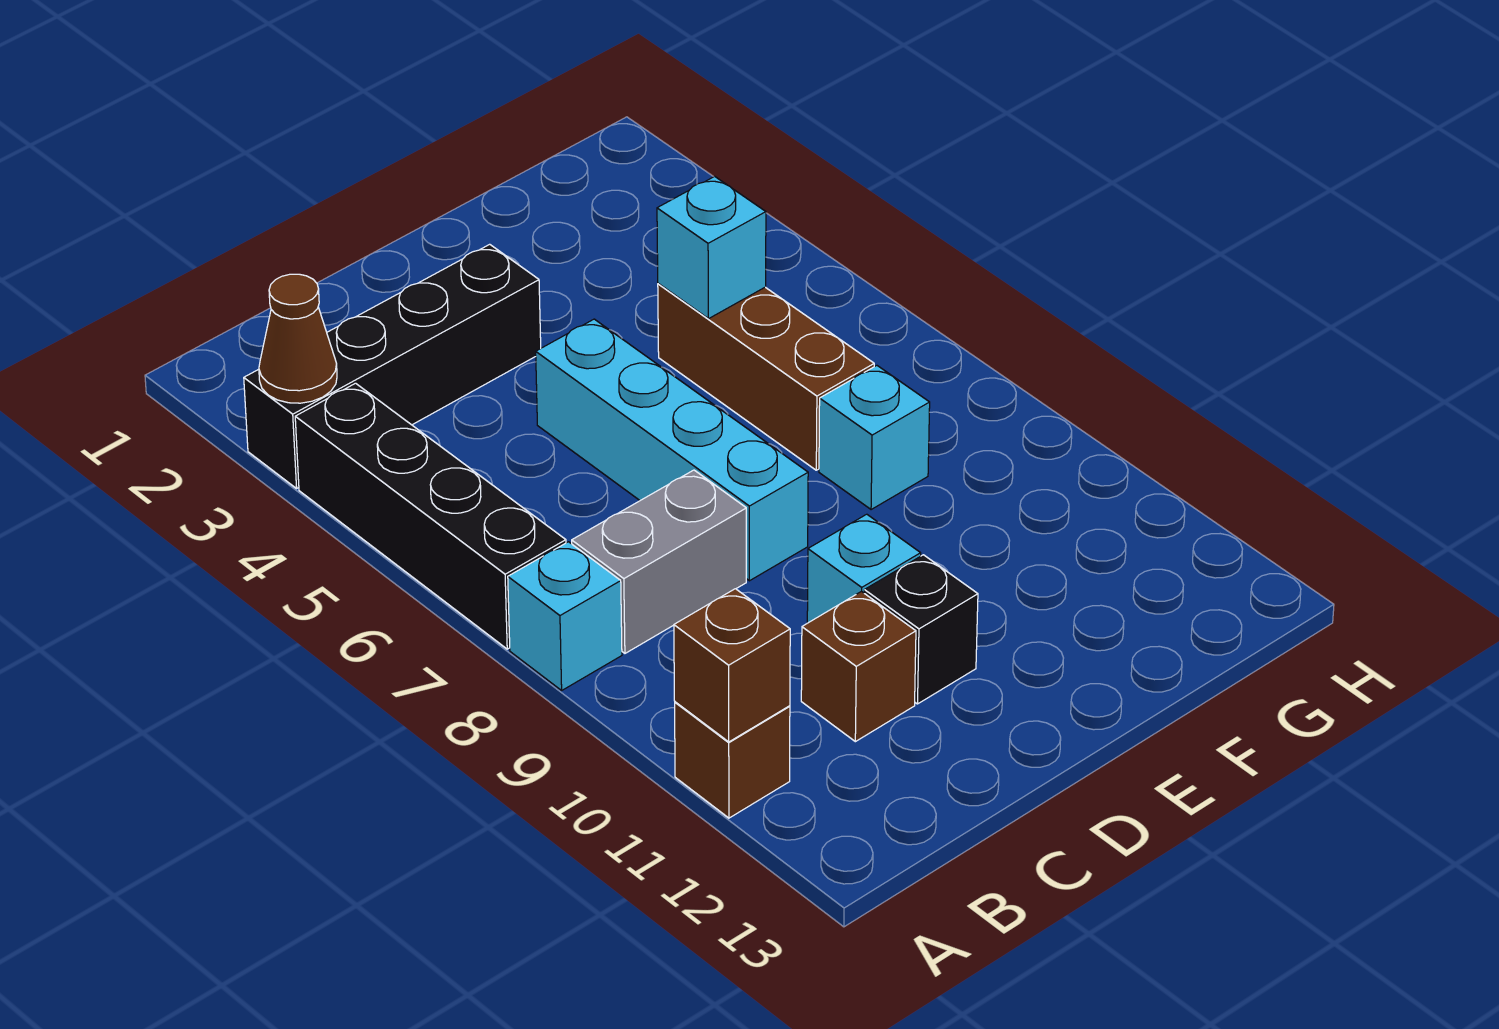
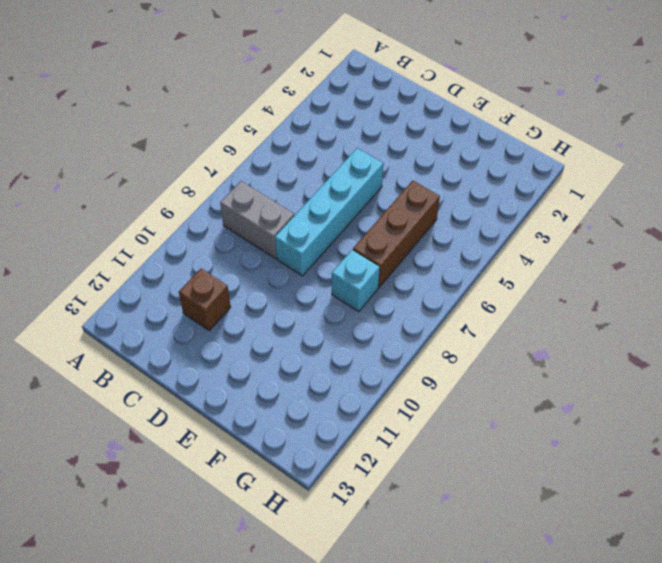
none -> black brick A3:D3 level 1
none -> black brick A4:A7 level 1
none -> cyan brick A8 level 1

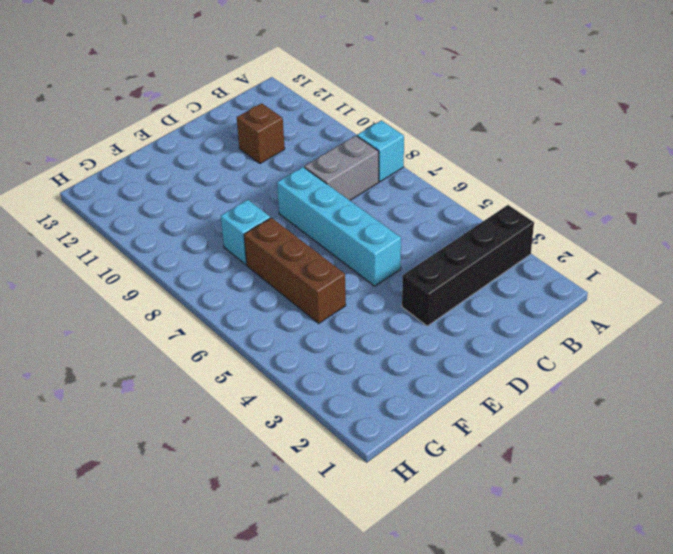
none -> black brick A4:A7 level 1
none -> brown brick A11 level 1
none -> cyan brick D10 level 1

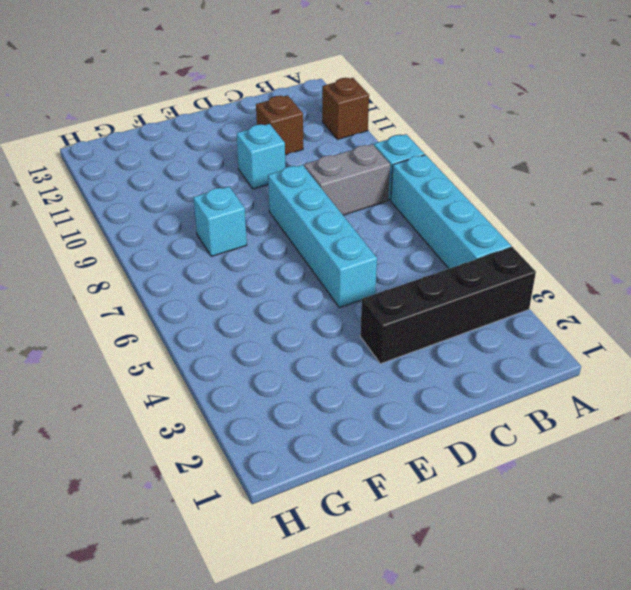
cyan brick A4:A7 level 1 -> black brick A4:A7 level 1
none -> black brick D11 level 1
none -> brown brick F5:F7 level 1
none -> brown cone A3 level 2

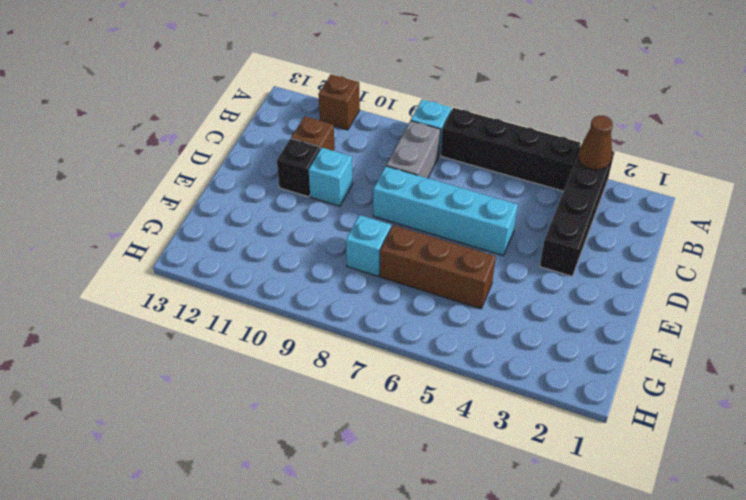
none -> brown brick A11 level 2
none -> cyan brick F5 level 2

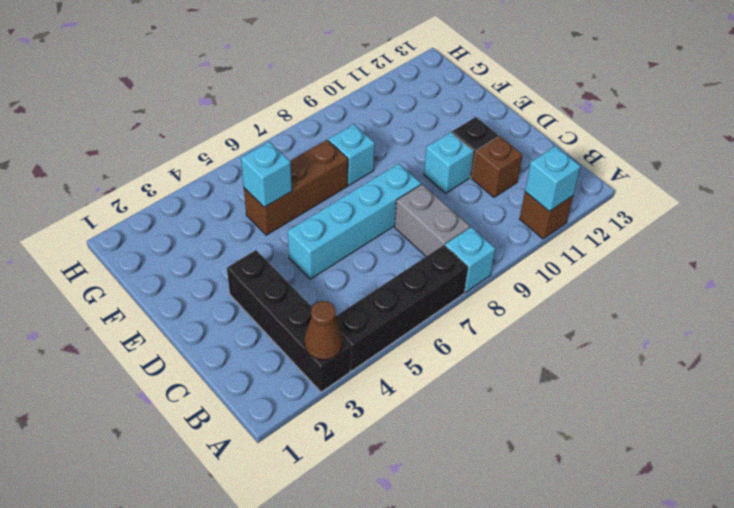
cyan brick A11 level 2 -> brown brick A11 level 2

